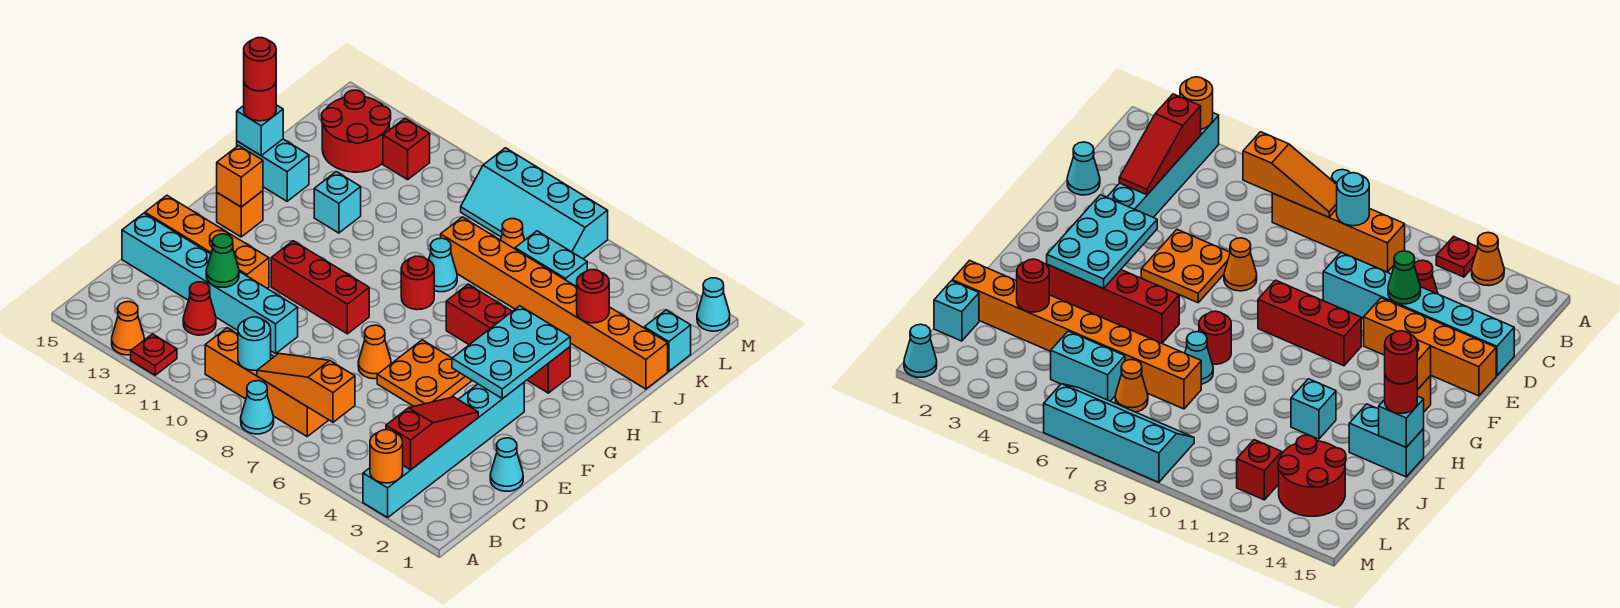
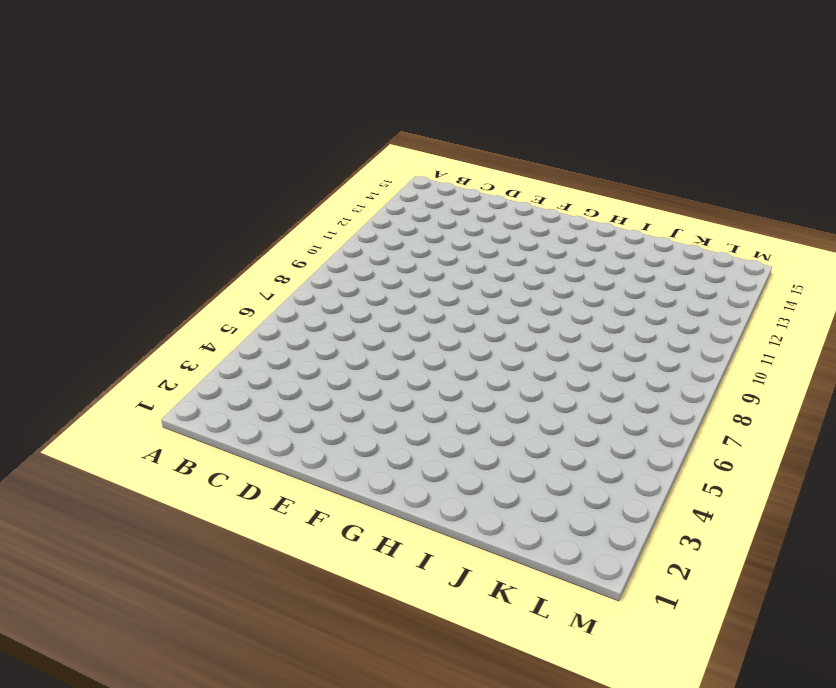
none -> cyan brick A3:F3 level 1
none -> cyan cone A8 level 1
none -> red plate A12 level 1
none -> orange cone A13 level 1

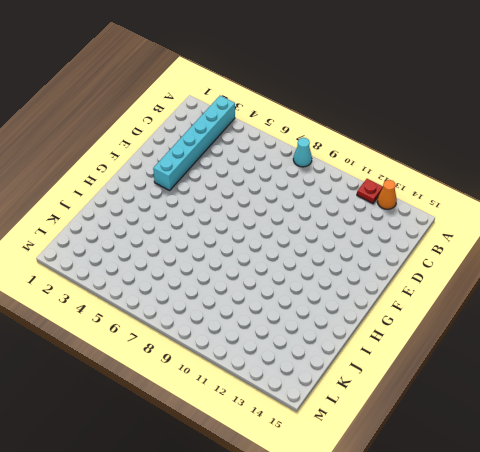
none -> orange brick B7:B10 level 1
none -> red cone C12 level 1
none -> cyan cone D1 level 1
none -> cyan brick D10:D15 level 1

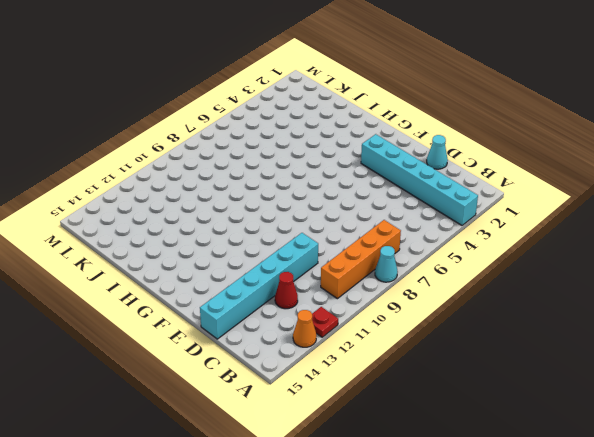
none -> orange plate E5:F6 level 1
none -> orange cone E7 level 1
none -> orange brick E12:E15 level 1
none -> red brick F9:F11 level 1

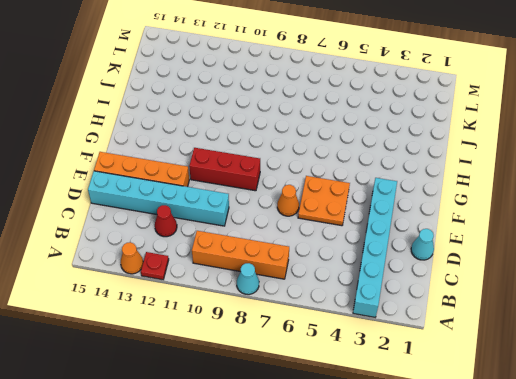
none -> orange brick G14 level 1
none -> red brick H3:H6 level 1
none -> red round brick H8 level 1
none -> cyan cone I8 level 1

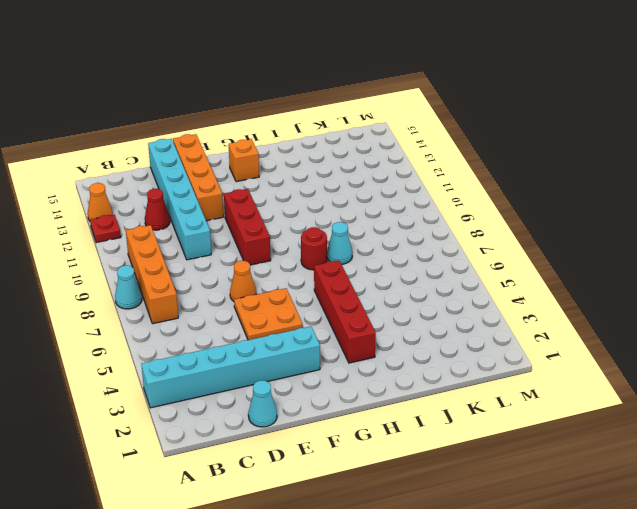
none -> cyan brick I12 level 1
none -> cyan brick I14:I15 level 1
none -> orange brick J1:J8 level 1
none -> cyan brick K1 level 1

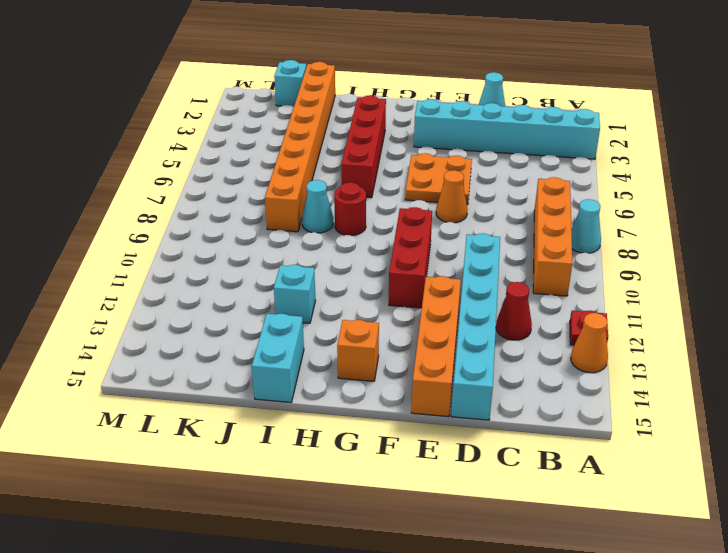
none -> cyan brick K5:K6 level 1
none -> orange cone K7 level 1
none -> red round brick K13:L14 level 1
none -> cyan slope L6:M9 level 1 top M

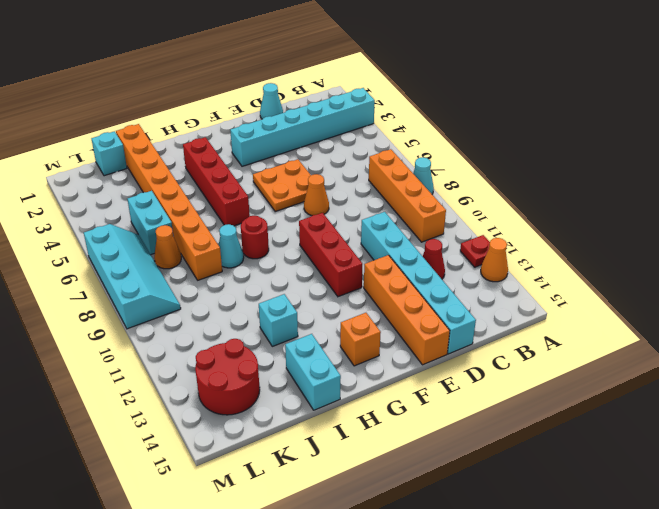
none -> red brick L12 level 1
none -> cyan cone M1 level 1
none -> orange round brick A3 level 2
none -> red slope B3:D3 level 2 top B

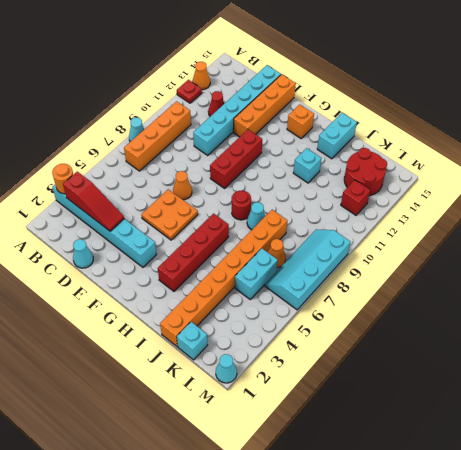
none -> orange slope B6:B8 level 2 top 6
none -> cyan round brick B9 level 2
none -> green cone D12 level 2
none -> cyan plate F3:H4 level 2

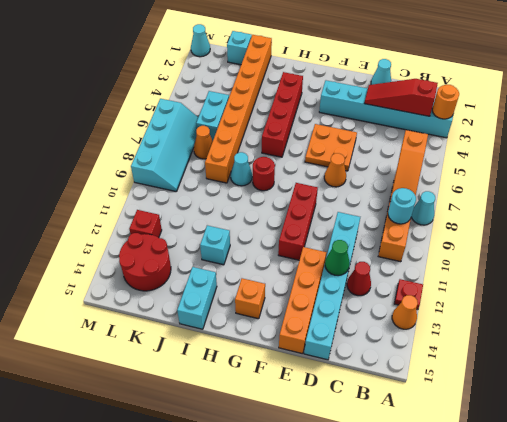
none -> cyan plate F3:H4 level 2
none -> orange brick G14 level 2
none -> cyan brick I15 level 2
none -> red round brick J3 level 2

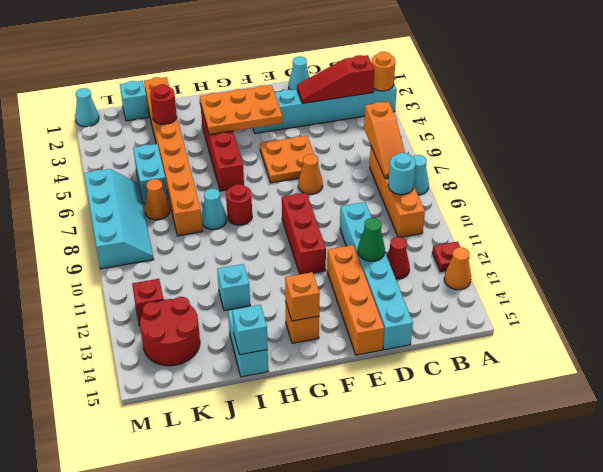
orange plate F3:H4 level 2 -> cyan plate F3:H4 level 2
none -> red round brick I15 level 3
none -> red round brick I15 level 4

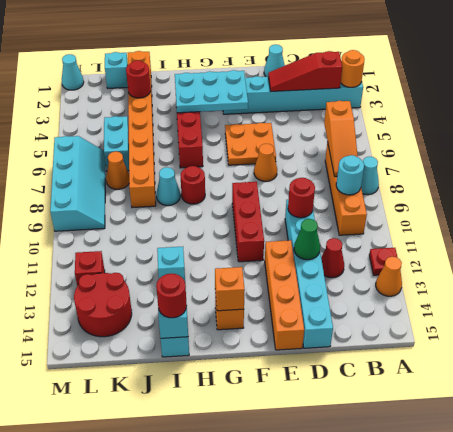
red round brick D10 level 2 -> red round brick I15 level 4

